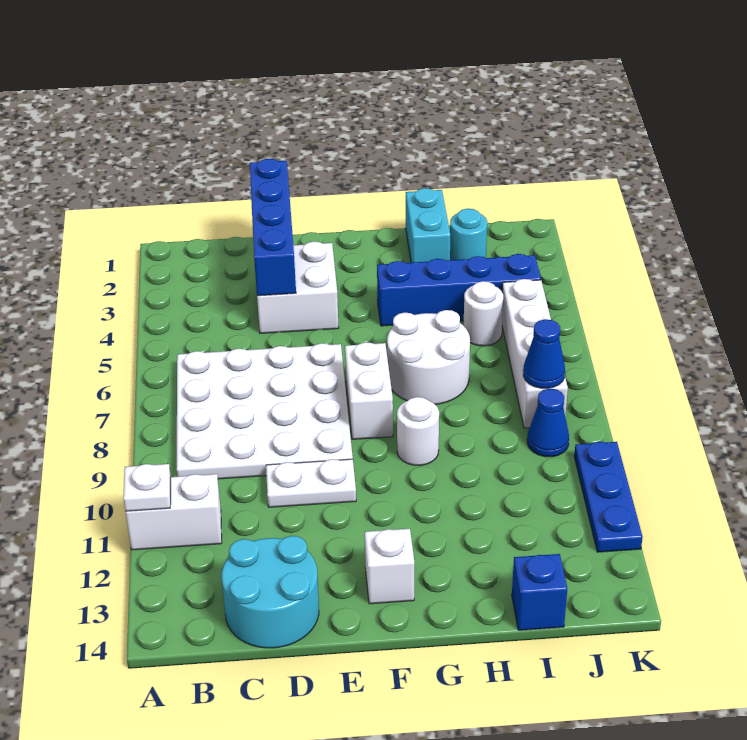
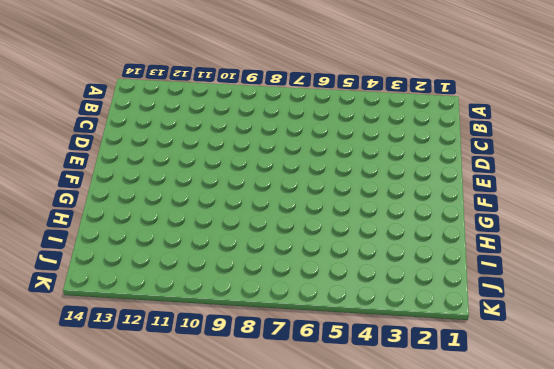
none -> white brick A11:B11 level 1
none -> white plate B6:E9 level 1
none -> cyan round brick C13:D14 level 1

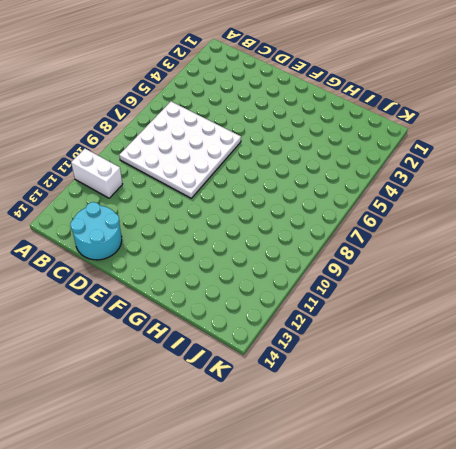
none -> white brick D3:E4 level 1
none -> white plate D10:E10 level 1
none -> white brick F7:F8 level 1

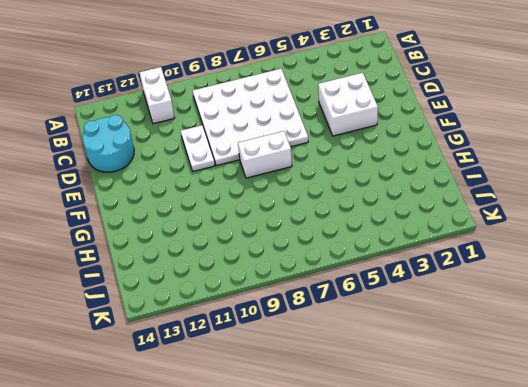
none -> white brick F13 level 1
none -> blue brick G4:J4 level 1
none -> white round brick G6:H7 level 1

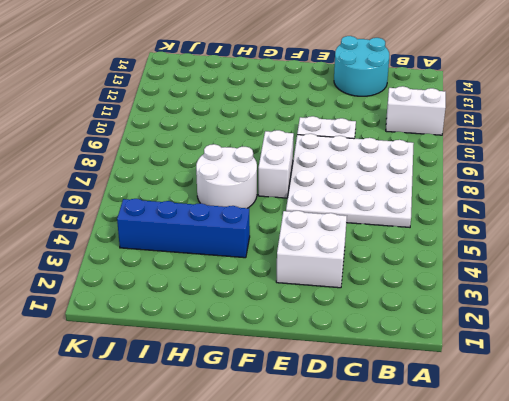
none -> white brick F13 level 1
none -> white round brick G9 level 1
none -> cyan brick H1:H2 level 1

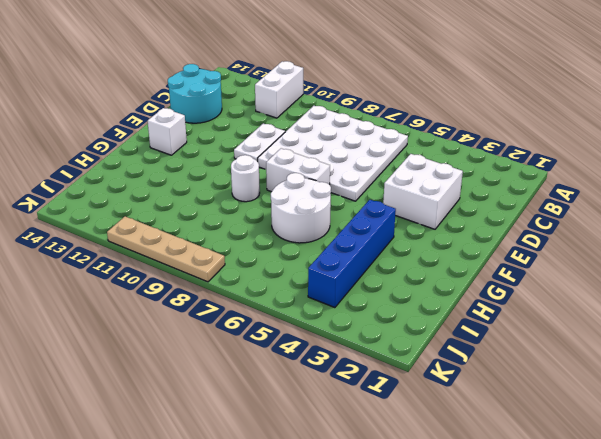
tan plate K8:K11 level 1 -> blue plate K10:K12 level 1
none -> cyan brick H1:H2 level 1
none -> cyan round brick I2 level 1
none -> white round brick I5 level 1

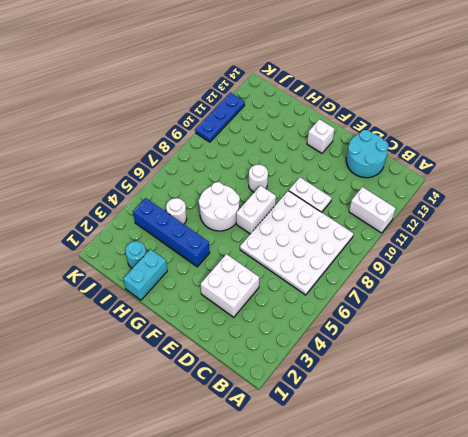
none -> blue brick I14 level 1
none -> white brick J5:J8 level 1
none -> blue cone J9 level 1

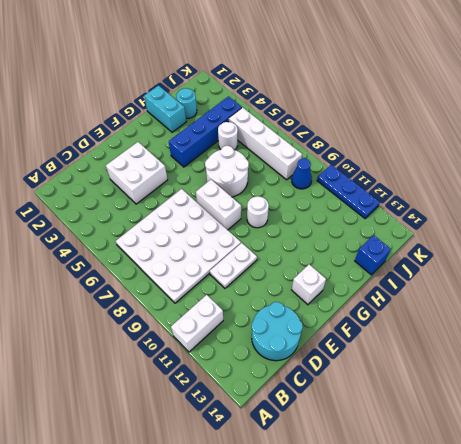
none -> white plate A11 level 2
none -> blue brick D1:D4 level 2
none -> blue cone J8 level 2

